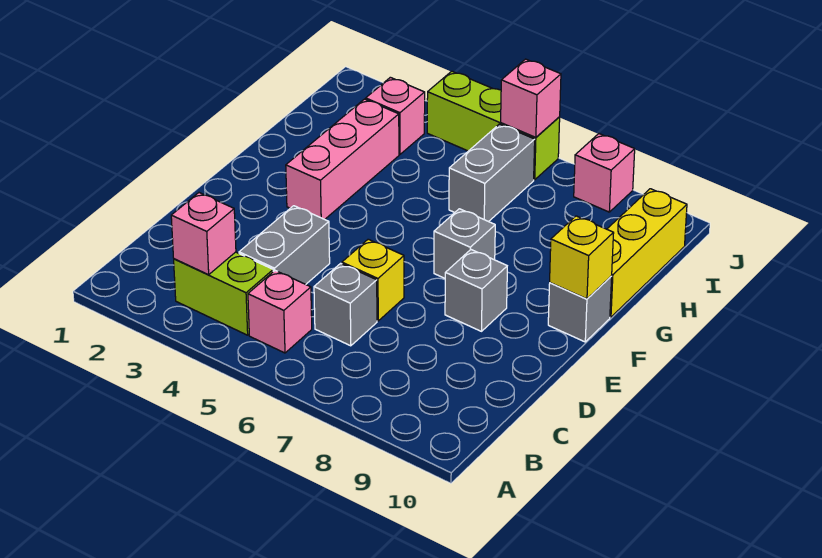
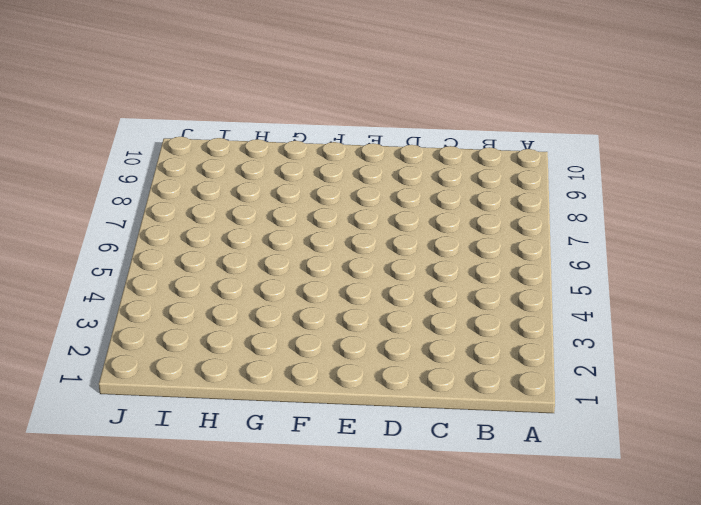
none -> lime brick B3:B4 level 1
none -> pink brick B5 level 1
none -> grey brick C4:D4 level 1

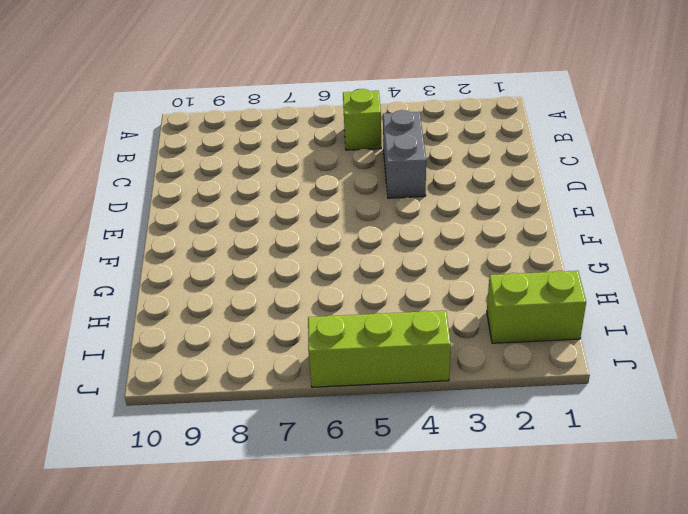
lime brick B5 level 1 -> pink brick B5 level 1
lime brick I1:I2 level 1 -> lime brick B3:B4 level 1
none -> grey brick C6 level 1
none -> yellow brick D6 level 1
none -> grey brick E8 level 1

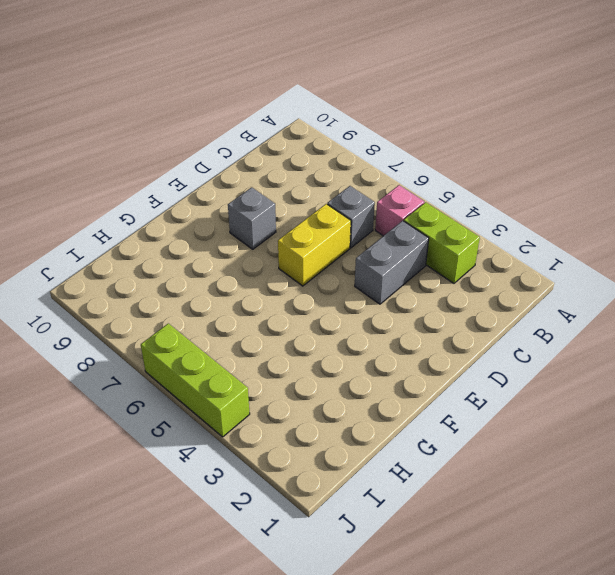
yellow brick D6:E6 level 1 -> yellow brick D6 level 1
none -> pink brick F3:H3 level 1
none -> grey brick F7 level 1
none -> grey brick F10 level 1

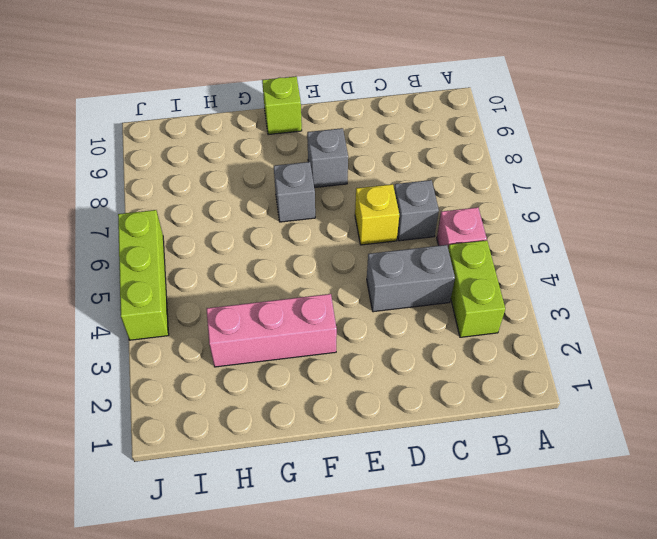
lime brick F10 level 1 -> grey brick F10 level 1
none -> yellow brick G10:I10 level 1
none -> grey brick H6:I6 level 1
none -> pink brick I3 level 1

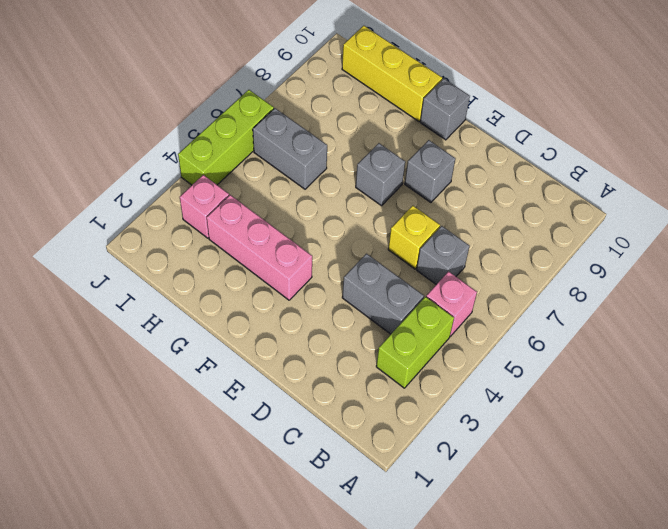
none -> pink brick J8 level 1
none -> pink brick B3 level 2
none -> yellow brick F10 level 2

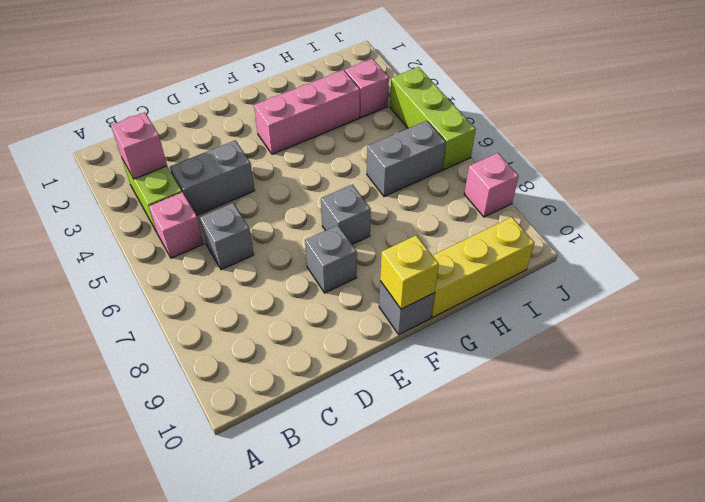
none -> yellow brick D6 level 1
none -> pink brick J6 level 2

